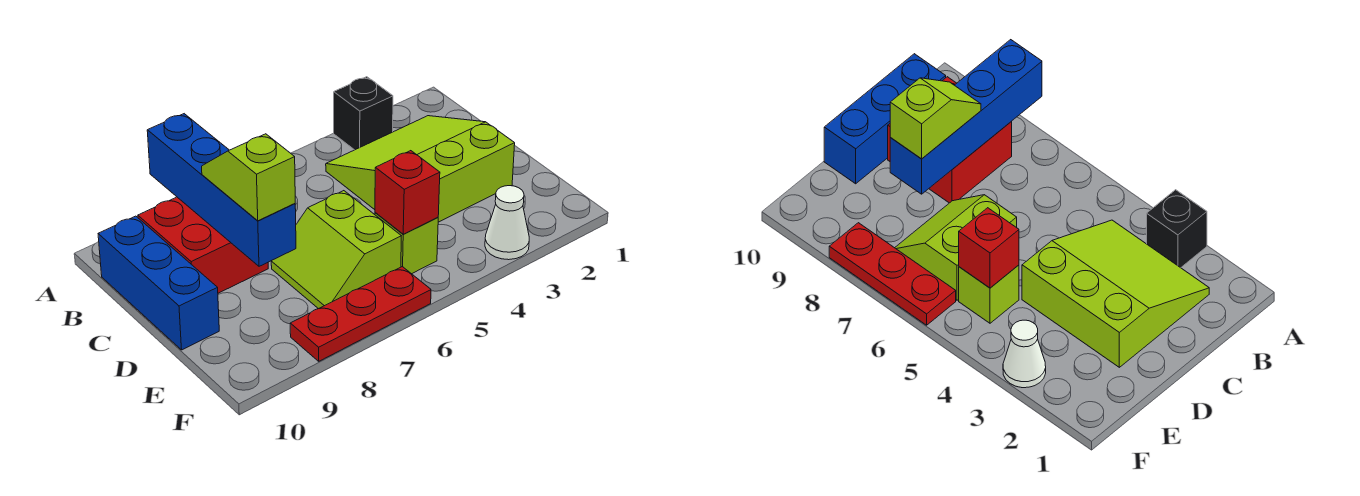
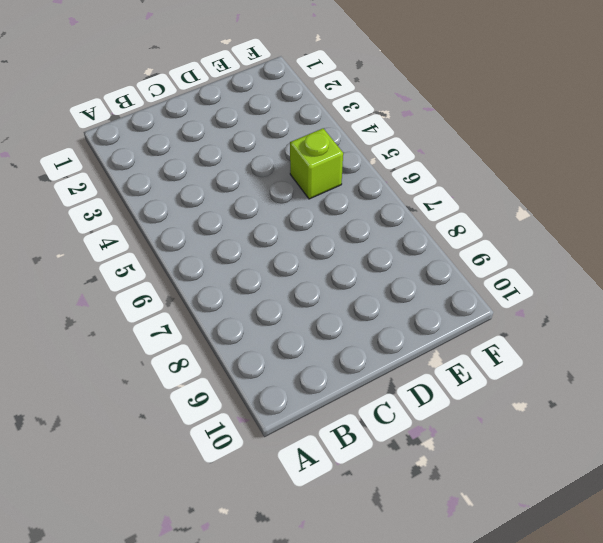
none -> black brick A3 level 1
none -> lime slope B2:D4 level 1 top D

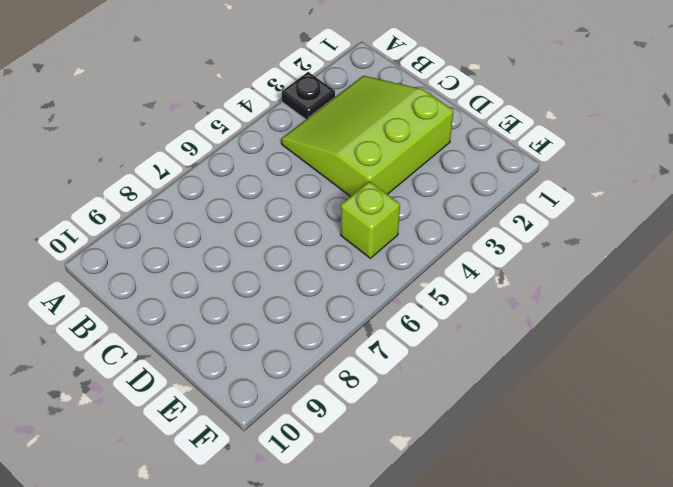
black plate A3 level 1 -> black brick A3 level 1
none -> red brick B8:C9 level 1
none -> blue brick B10:D10 level 1

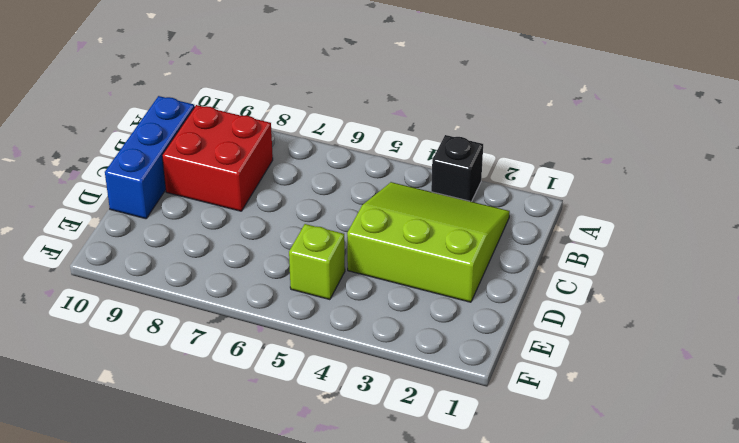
none -> lime slope D6:E7 level 1 top 6
none -> white cone F3 level 1

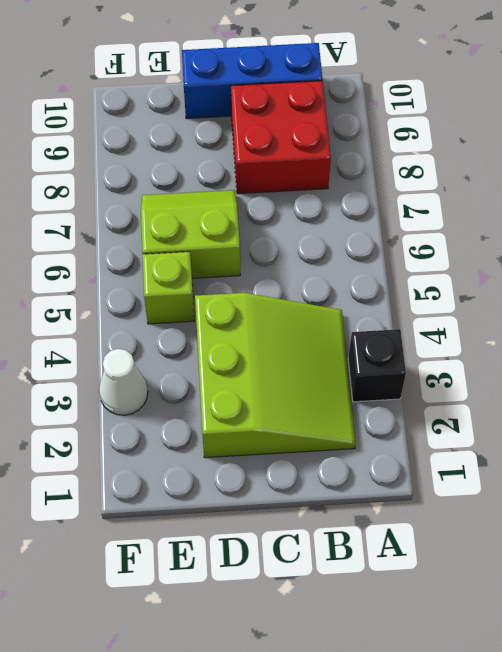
none -> red plate F6:F8 level 1
none -> blue brick A8:D8 level 2

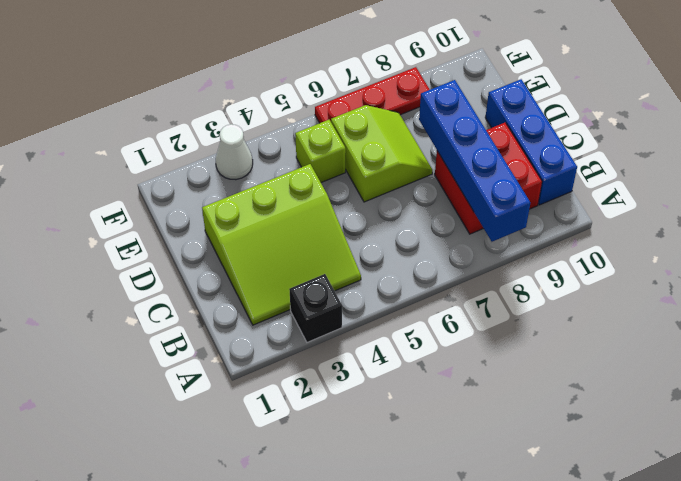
none -> red brick E5 level 2
none -> lime slope C8:D8 level 3 top D

